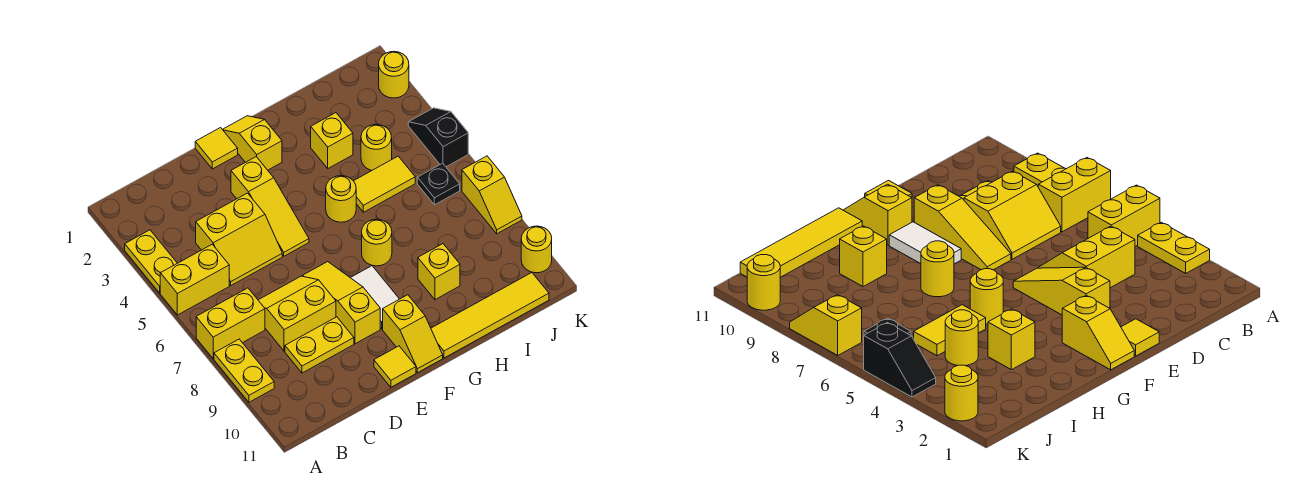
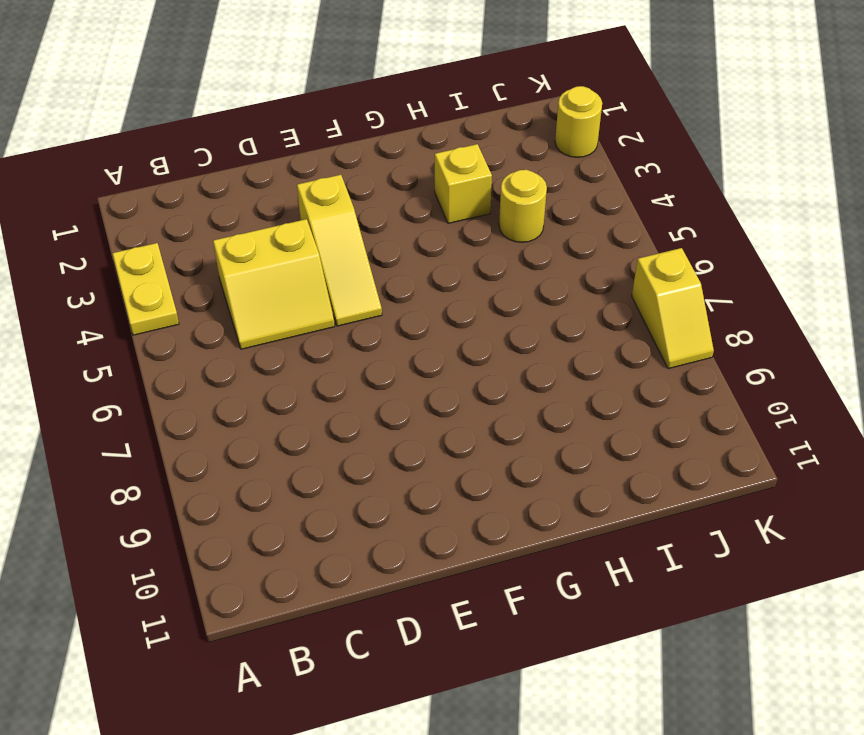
none -> yellow brick A5:B5 level 1
none -> yellow brick A7:B7 level 1
none -> yellow plate A8:A9 level 1

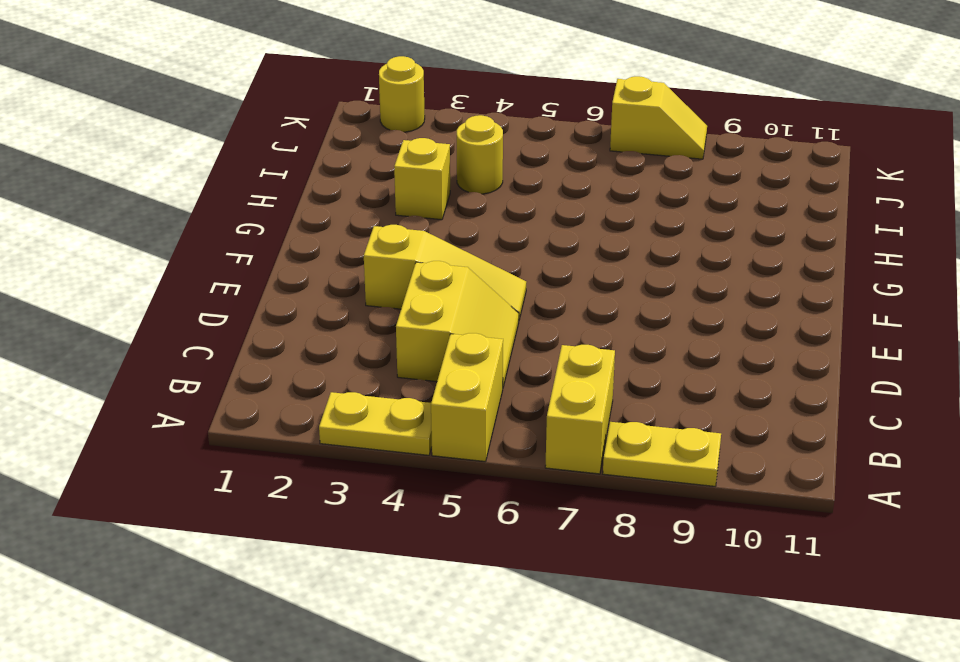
none -> yellow slope C7:D8 level 1 top 8
none -> yellow plate C9:D9 level 1
none -> yellow tile E1 level 1

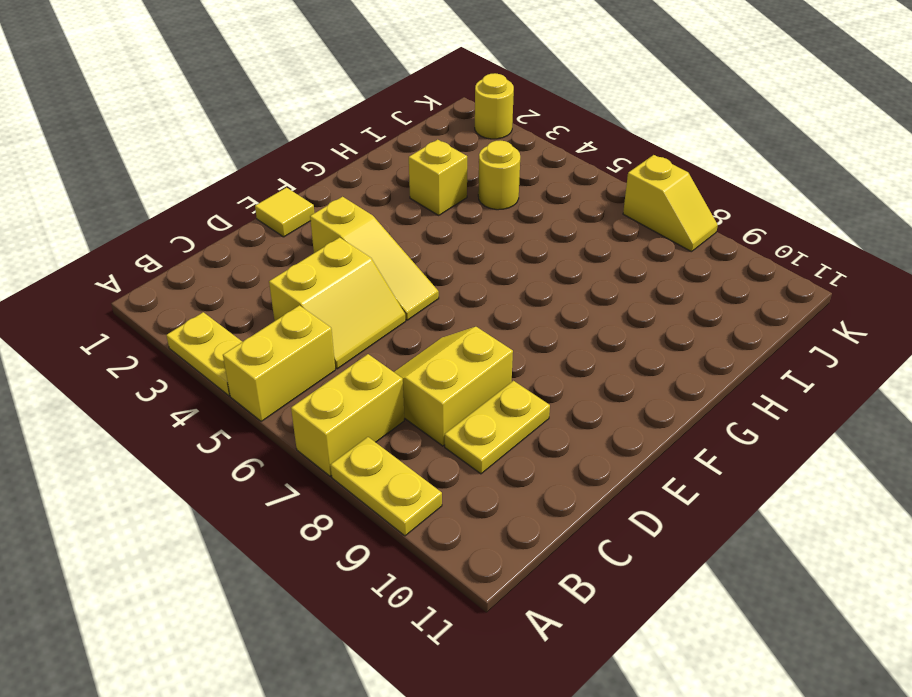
none -> yellow slope E7:E9 level 1 top 9
none -> yellow tile E11 level 1
none -> yellow slope F1:F2 level 1 top 2

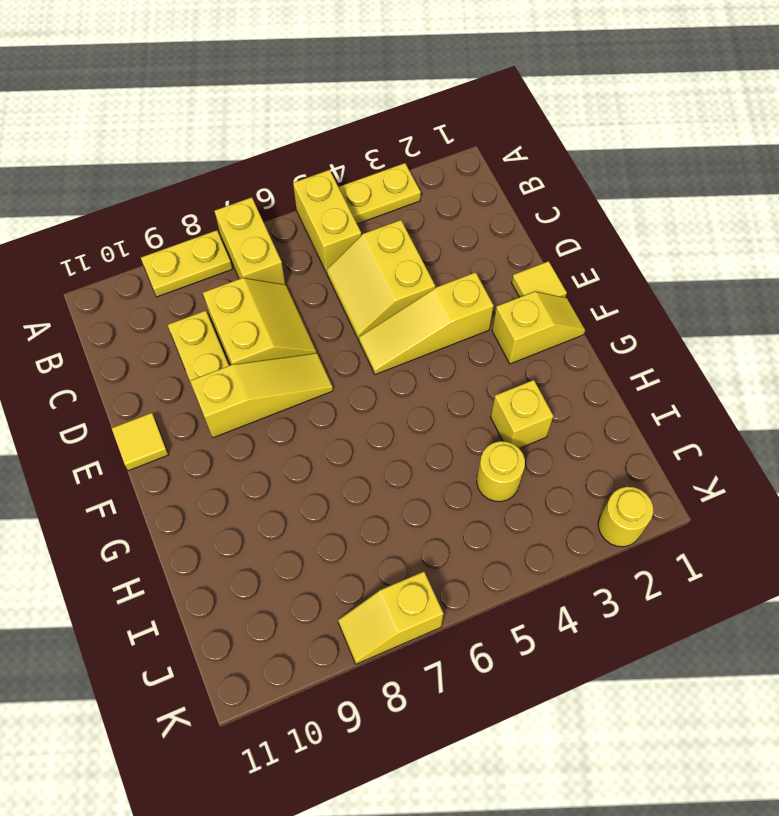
none -> white tile F8:F9 level 1
none -> yellow slope F10:F11 level 1 top 10
none -> yellow round brick G5 level 1

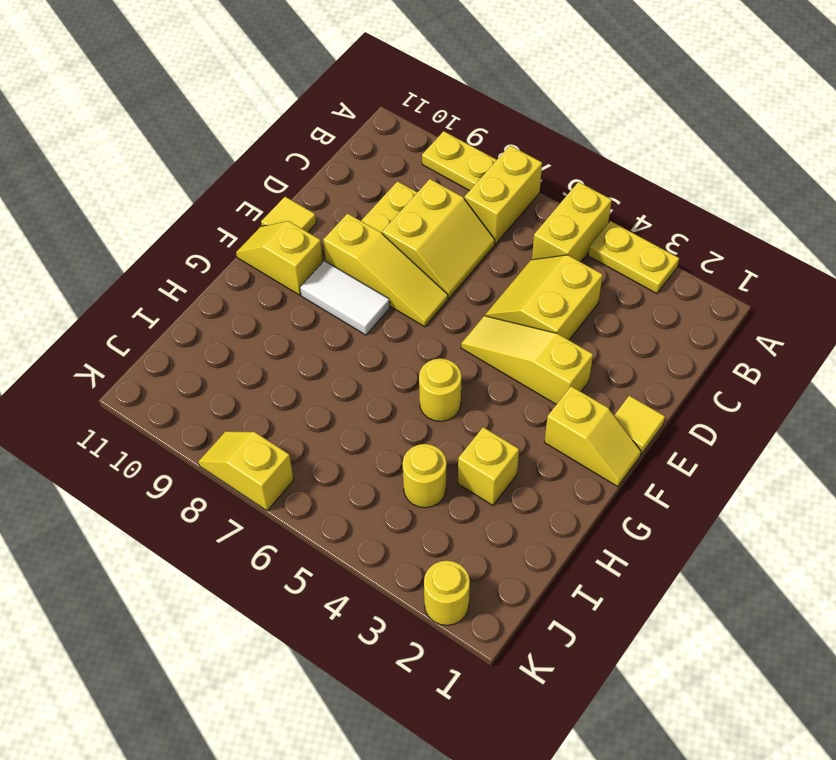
none -> yellow round brick G7 level 1
none -> yellow tile G11:J11 level 1
none -> yellow tile H5:I5 level 1

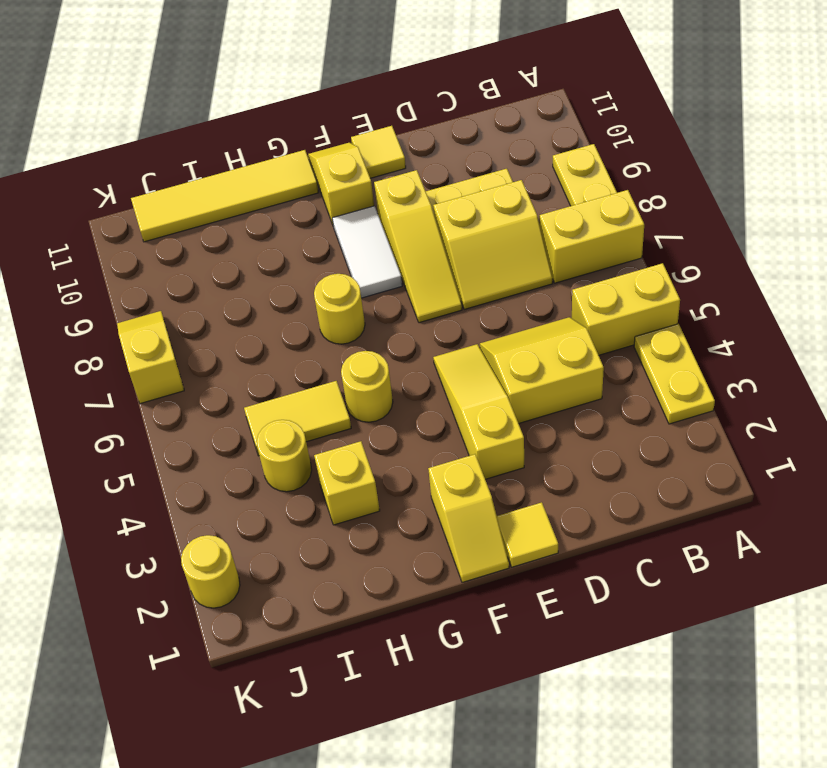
none -> yellow brick H9 level 1
none -> black plate J6 level 1
none -> black slope K4:K5 level 1 top 5

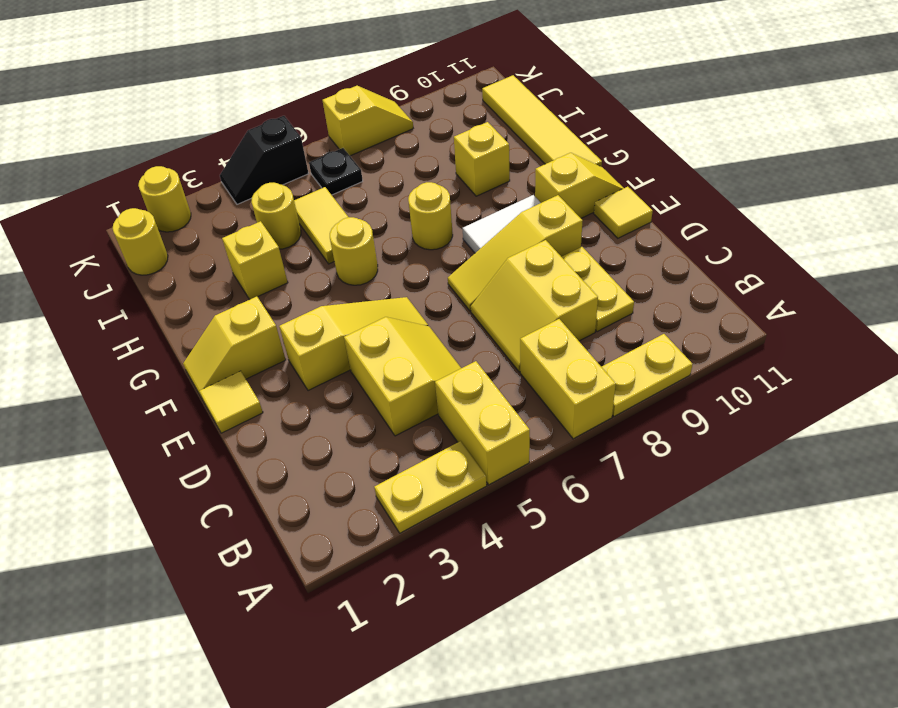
yellow round brick J1 level 1 -> yellow round brick K10 level 1

